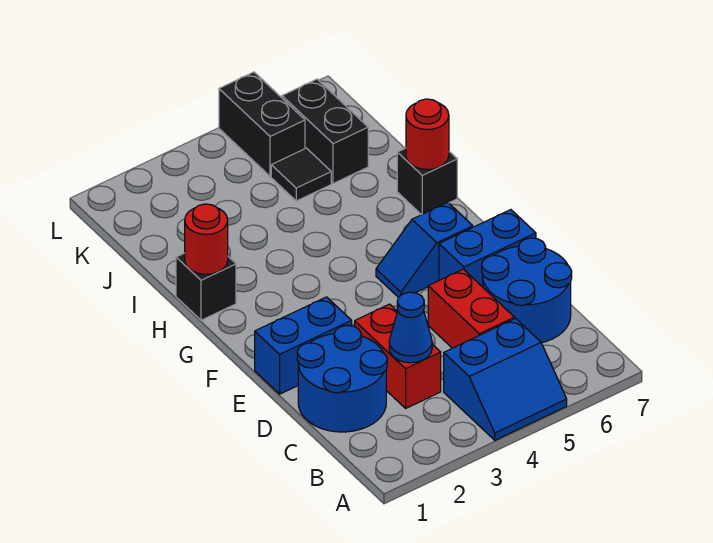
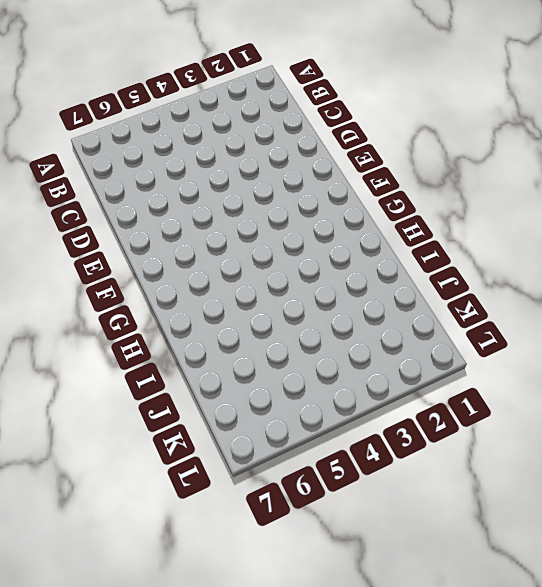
none -> blue slope A4:B5 level 1 top B
none -> blue round brick C1:D2 level 1
none -> red brick C3:D3 level 1

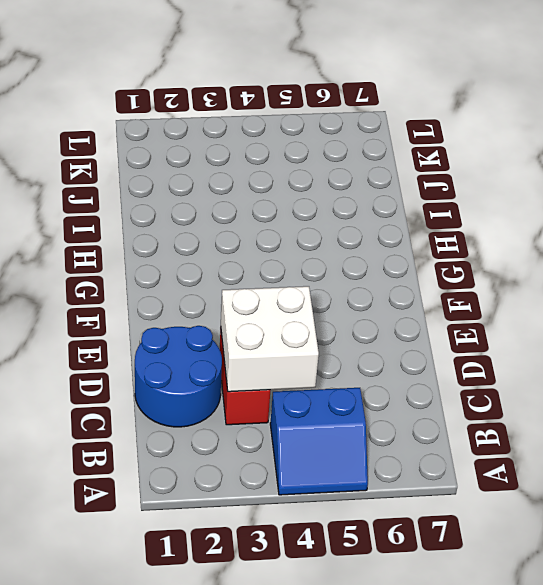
white brick C3:D4 level 2 -> blue cone C3 level 2
none -> red brick C5:D5 level 1
none -> blue round brick C6:D7 level 1
none -> blue brick E1:E2 level 1

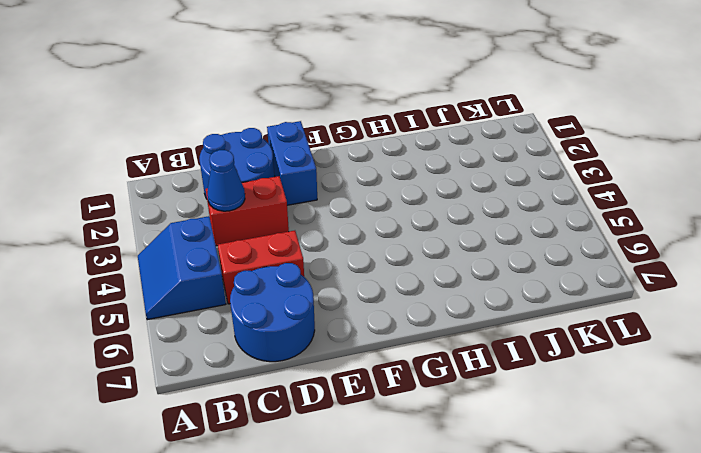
none -> blue brick E6:E7 level 1
none -> blue slope F5:F6 level 1 top 6
none -> black brick H1 level 1

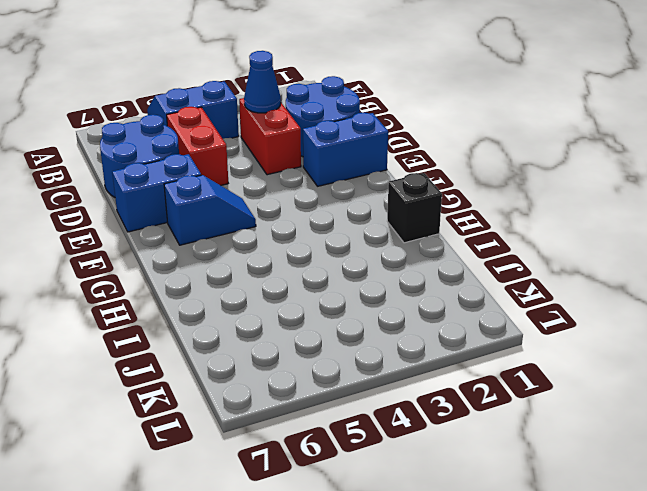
none -> black brick H7 level 1
none -> black tile J5 level 1
none -> black brick J6:K6 level 1

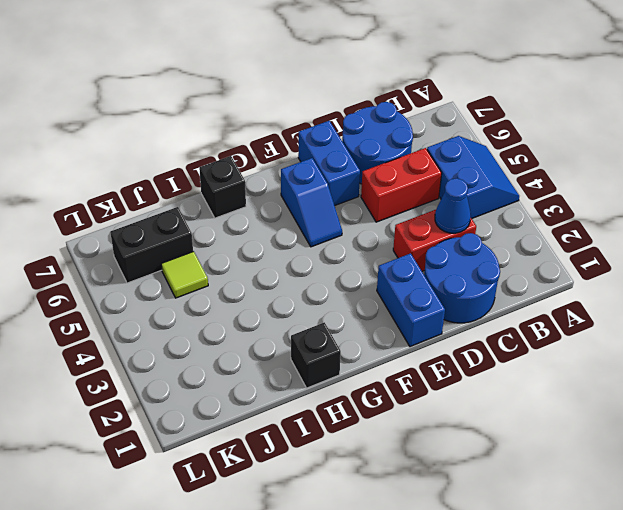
lime tile J5 level 1 -> black tile J5 level 1
none -> black brick K5:L5 level 1
none -> red round brick H1 level 2
none -> red round brick H7 level 2

